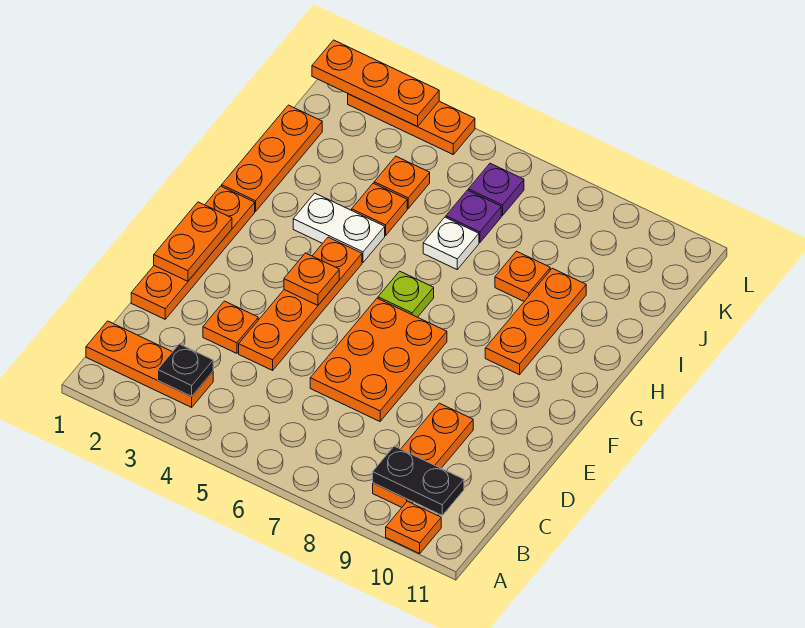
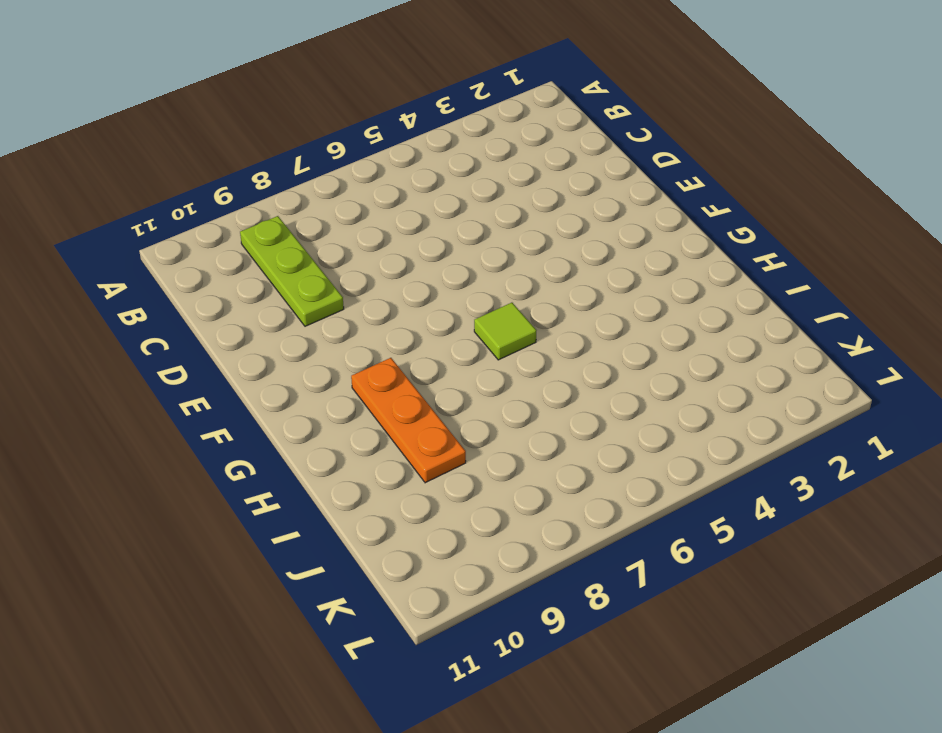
lime plate B9:D9 level 1 -> orange plate B9:D9 level 1
lime tile G6 level 1 -> lime plate G6 level 1
none -> orange plate A10 level 1
none -> orange plate B1:B3 level 1
none -> orange plate D1:G1 level 1

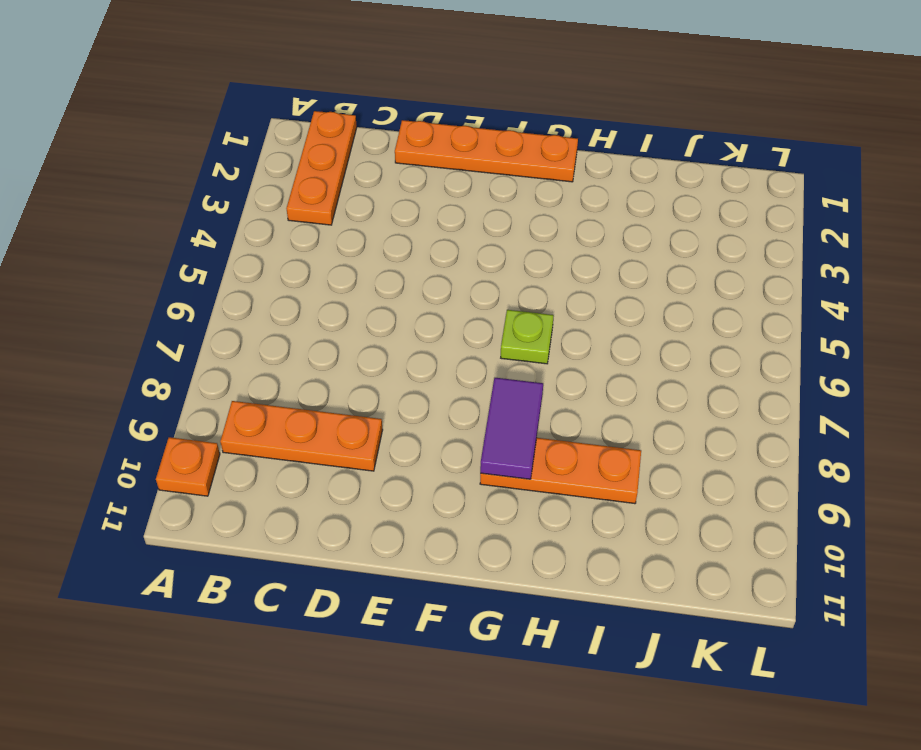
purple tile G8:G9 level 2 -> none
none -> orange plate D3 level 1
none -> orange plate D4:G4 level 1
none -> orange plate D6:F7 level 1

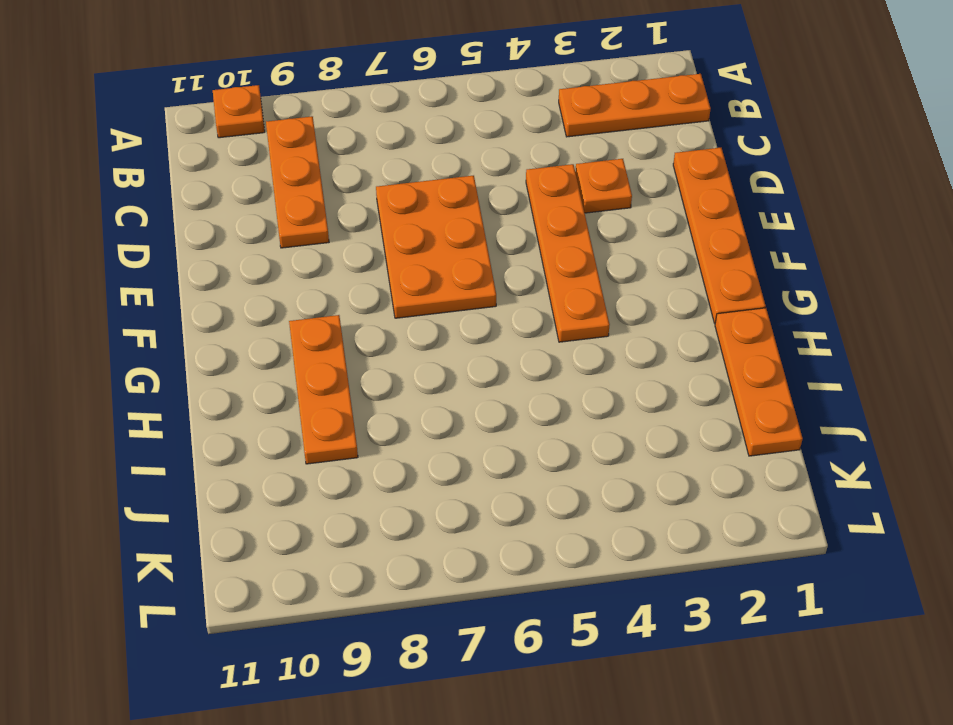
none -> lime plate G6 level 1
none -> white plate H3:H4 level 1
none -> orange plate I4 level 1

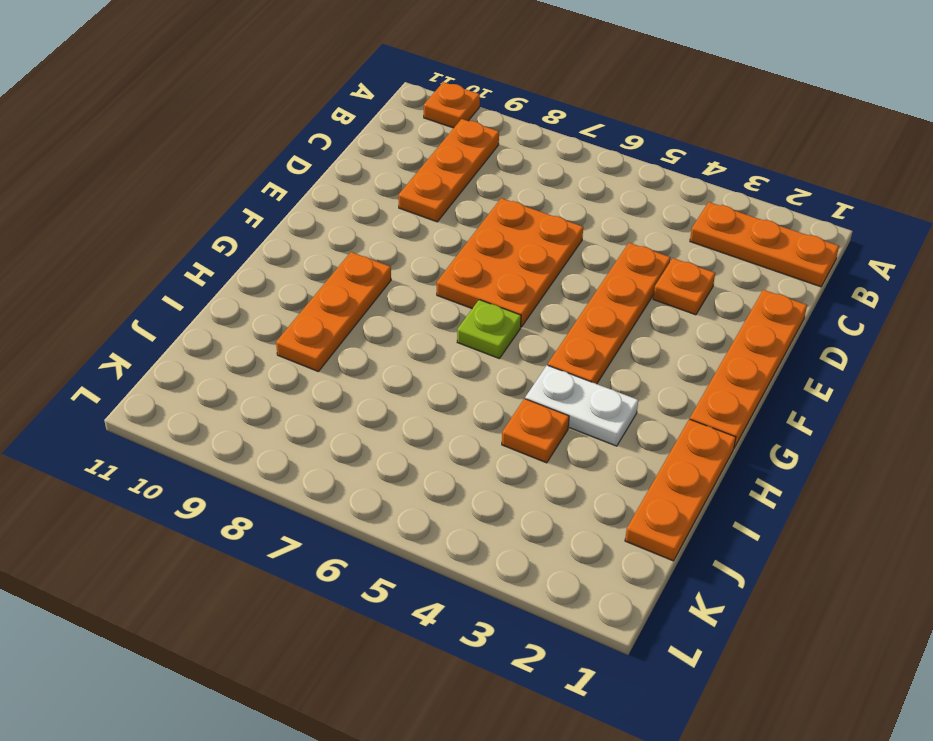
none -> white plate I6 level 1
none -> orange plate I8 level 1
none -> orange plate J4 level 1

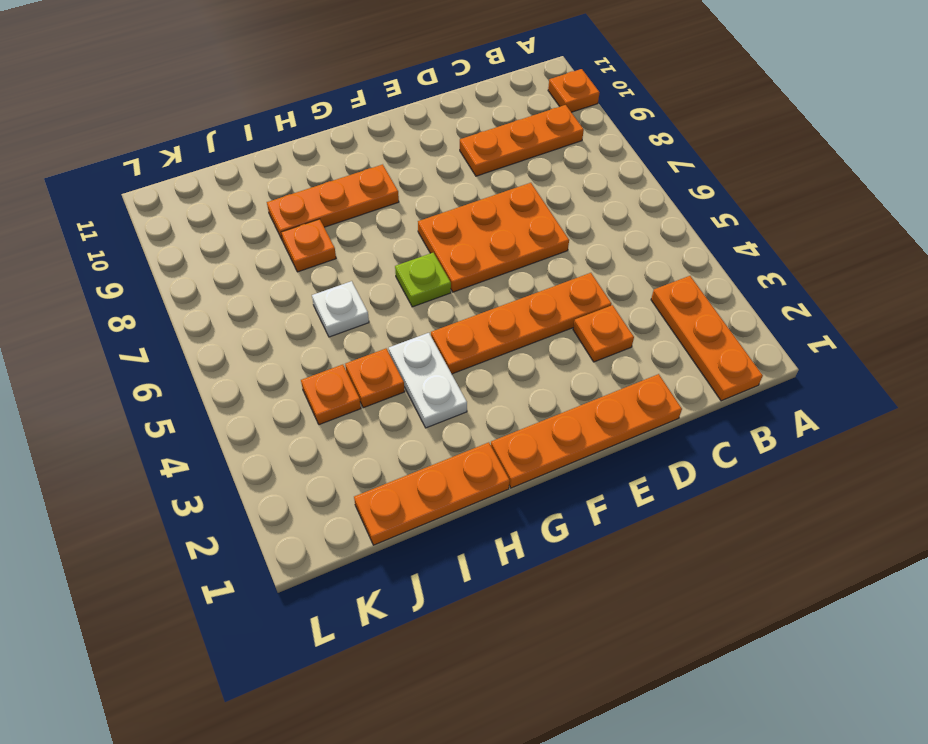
none -> purple plate J6 level 1
none -> purple plate K6 level 1
none -> orange plate L2:L4 level 1

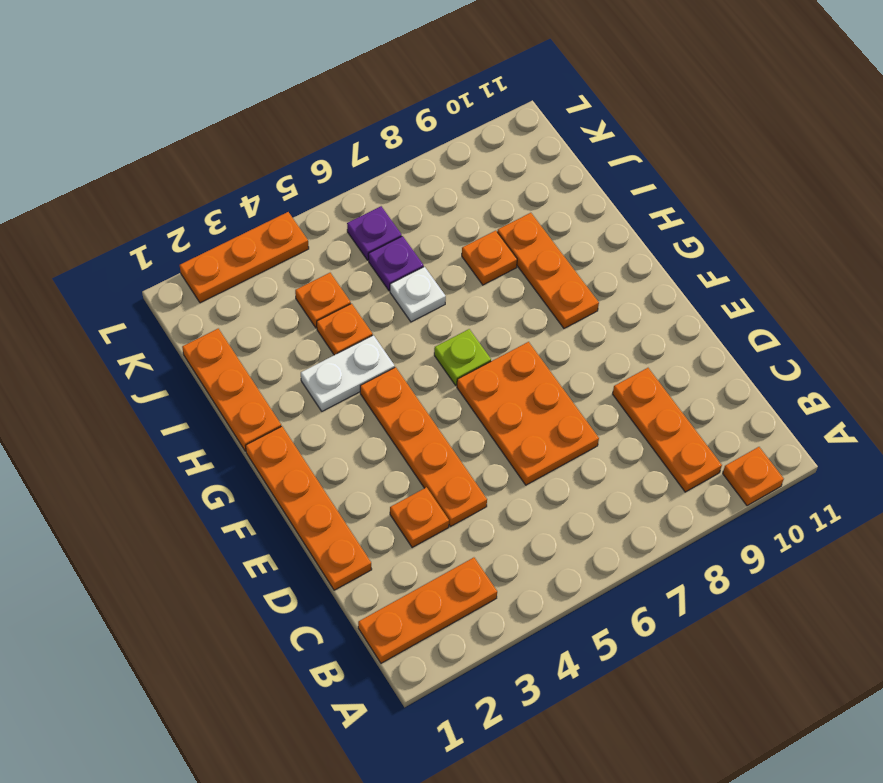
none -> black plate B3 level 2
none -> black plate B9:B10 level 2
none -> orange plate E1:F1 level 2

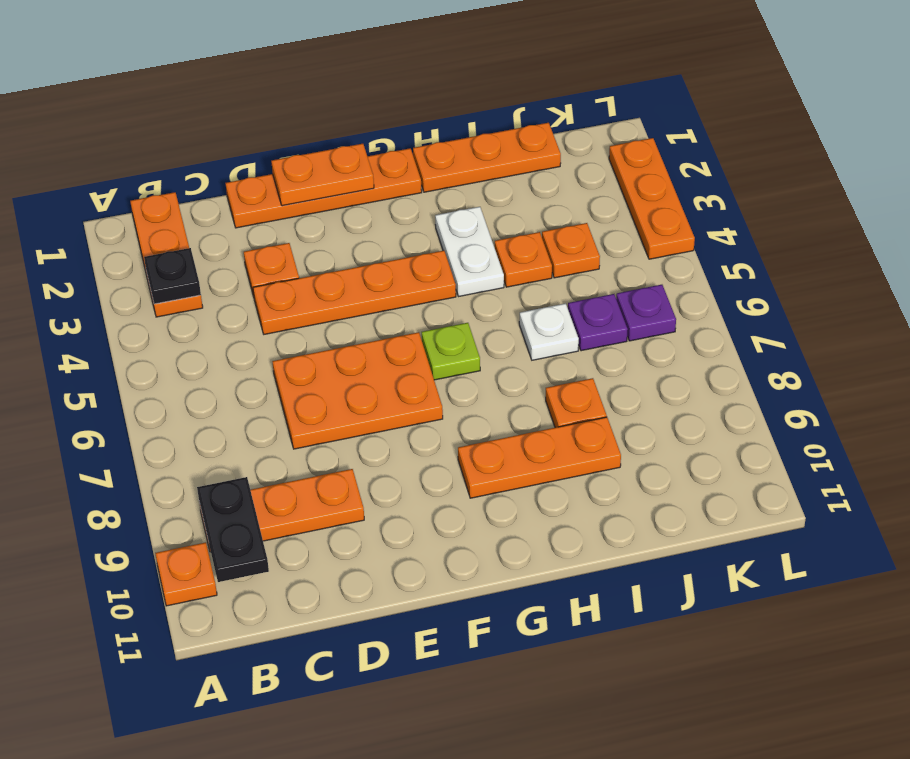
none -> orange plate F4 level 2
none -> orange plate L1:L3 level 2

